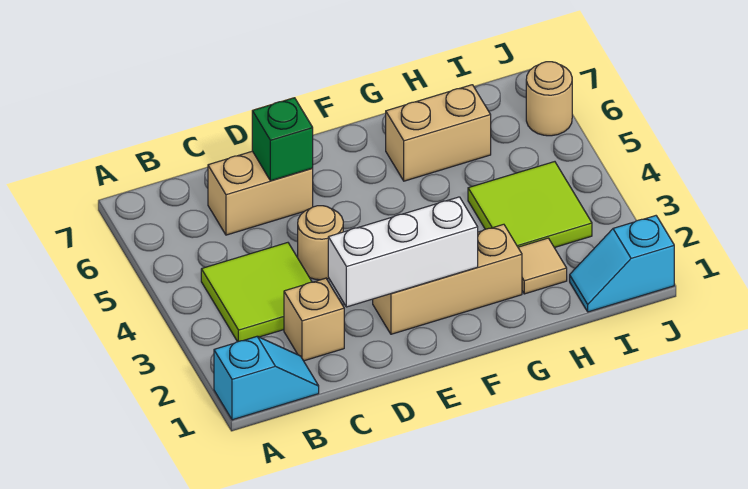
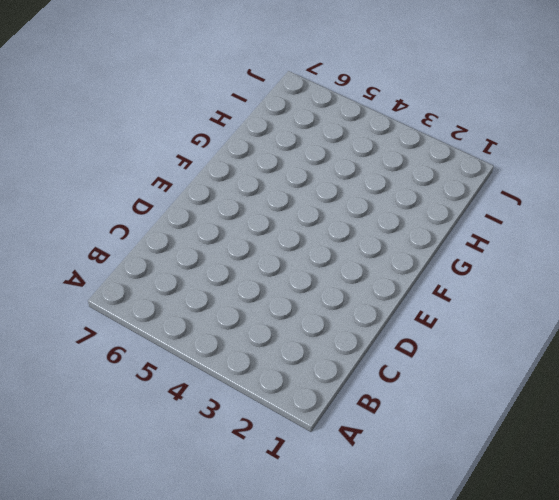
none -> cyan slope A1:B1 level 1 top A
none -> lime tile B3:C4 level 1
none -> tan brick C2 level 1

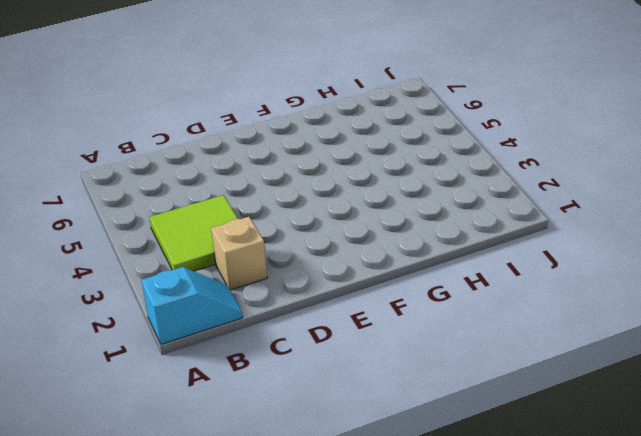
none -> tan brick C6:D6 level 1
none -> tan round brick D4 level 1
none -> tan brick E2:G2 level 1

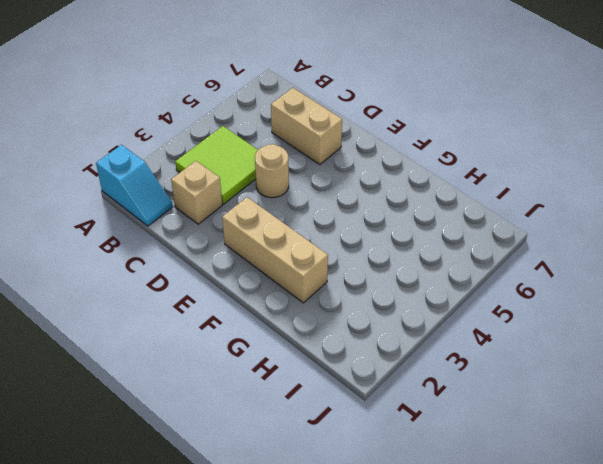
none -> tan brick G6:H6 level 1
none -> tan tile H2 level 1
none -> lime tile H3:I4 level 1

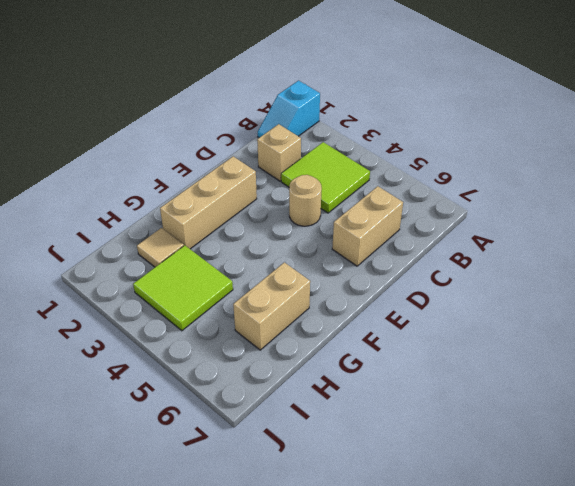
none -> cyan slope I1:J1 level 1 top J
none -> tan round brick J6 level 1
none -> white brick D2:F2 level 2

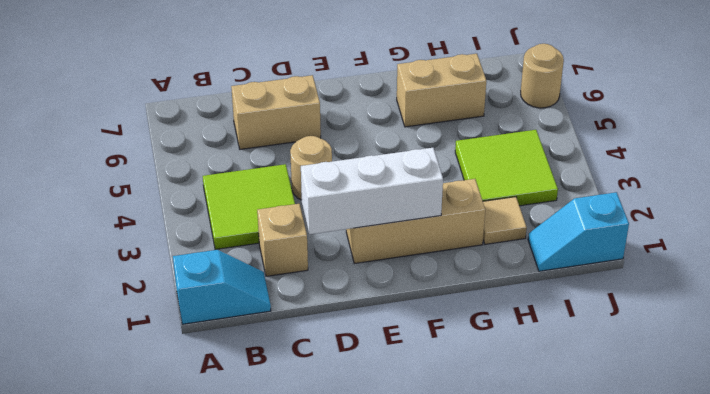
none -> green brick D6 level 2

